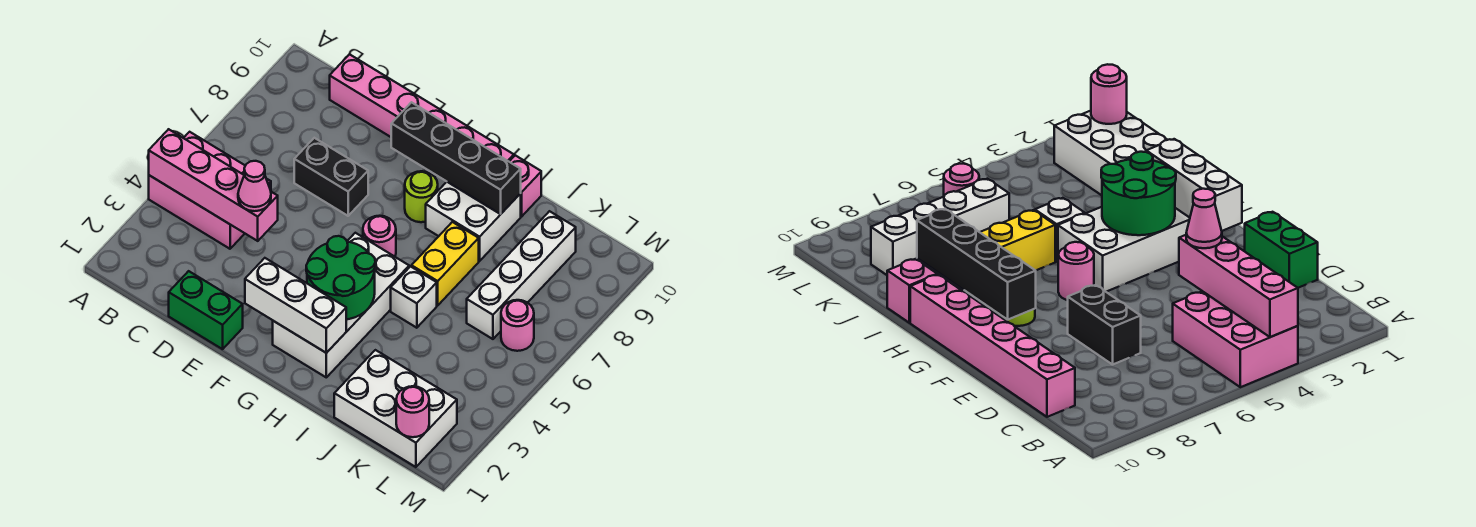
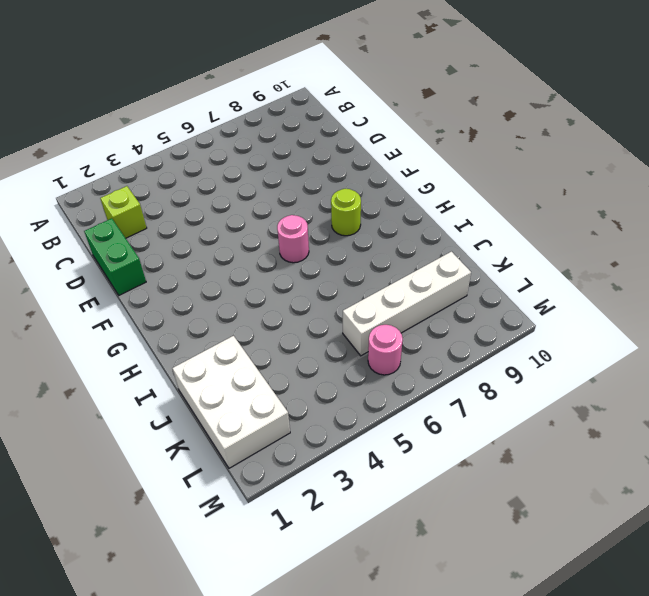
lime brick C2 level 1 -> none
none -> pink brick A4:C5 level 1
none -> pink brick C10:H10 level 1
none -> black brick D7:E7 level 1

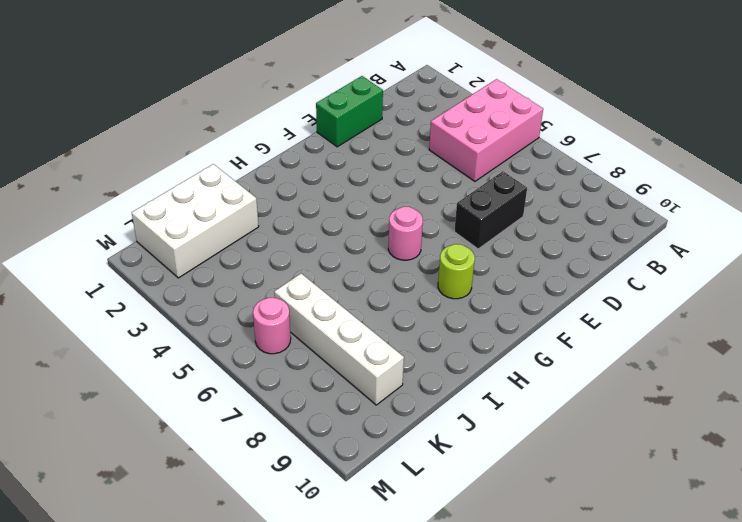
none -> pink brick C10:H10 level 1
none -> white brick G2:H5 level 1
none -> white brick H8:I9 level 1

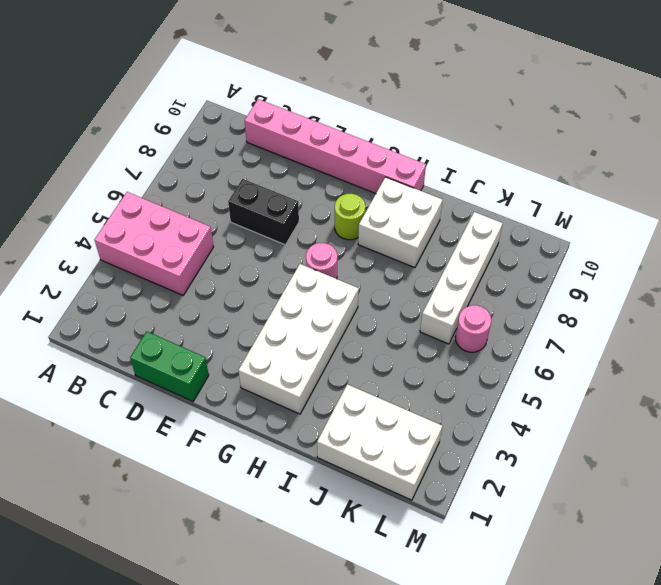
none -> white brick I5 level 1
none -> yellow brick I6:I7 level 1
none -> pink brick I10 level 1

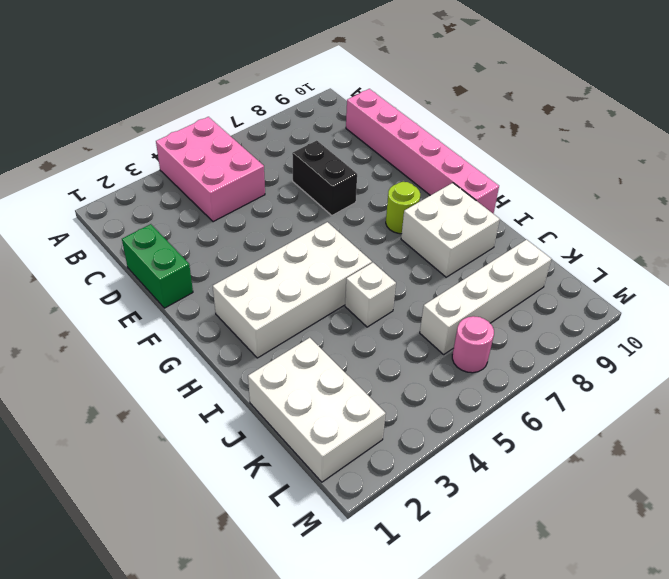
none -> pink round brick G6 level 1
none -> yellow brick I6:I7 level 1
none -> pink brick I10 level 1

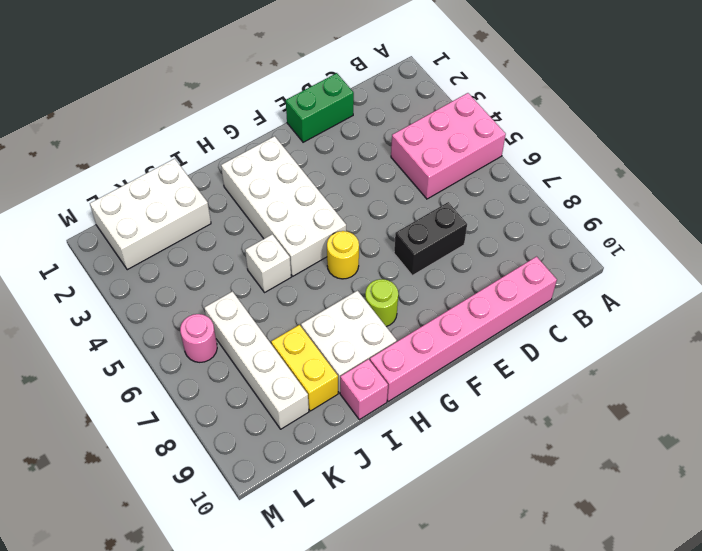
yellow round brick G6 level 1 -> pink round brick G6 level 1
yellow brick J8:J9 level 1 -> yellow brick I6:I7 level 1
none -> pink brick A4:D4 level 2
none -> white brick F2:H2 level 2
none -> black brick F9:I9 level 2

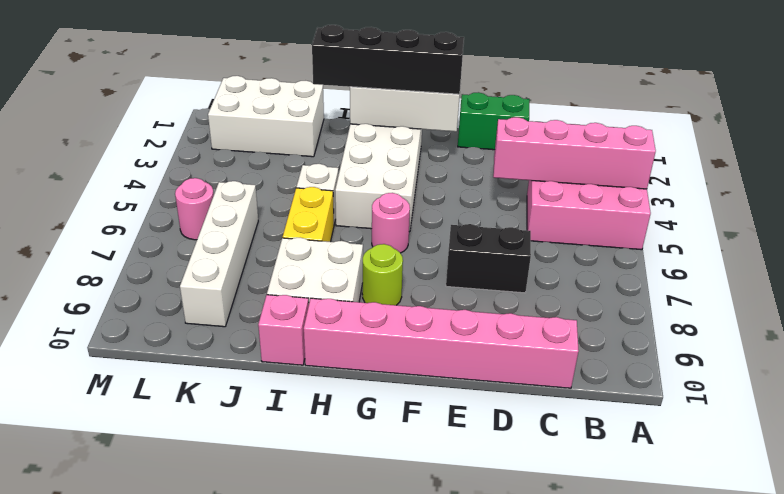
black brick F2:I2 level 3 -> black brick F9:I9 level 2
none -> green round brick G3:H4 level 2
none -> pink round brick L1 level 2
none -> pink cone D4 level 3

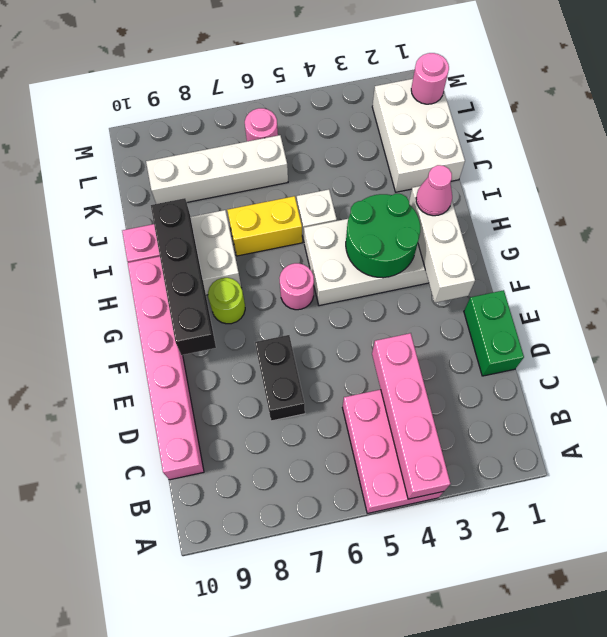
pink cone H2 level 3 -> pink cone D4 level 3

